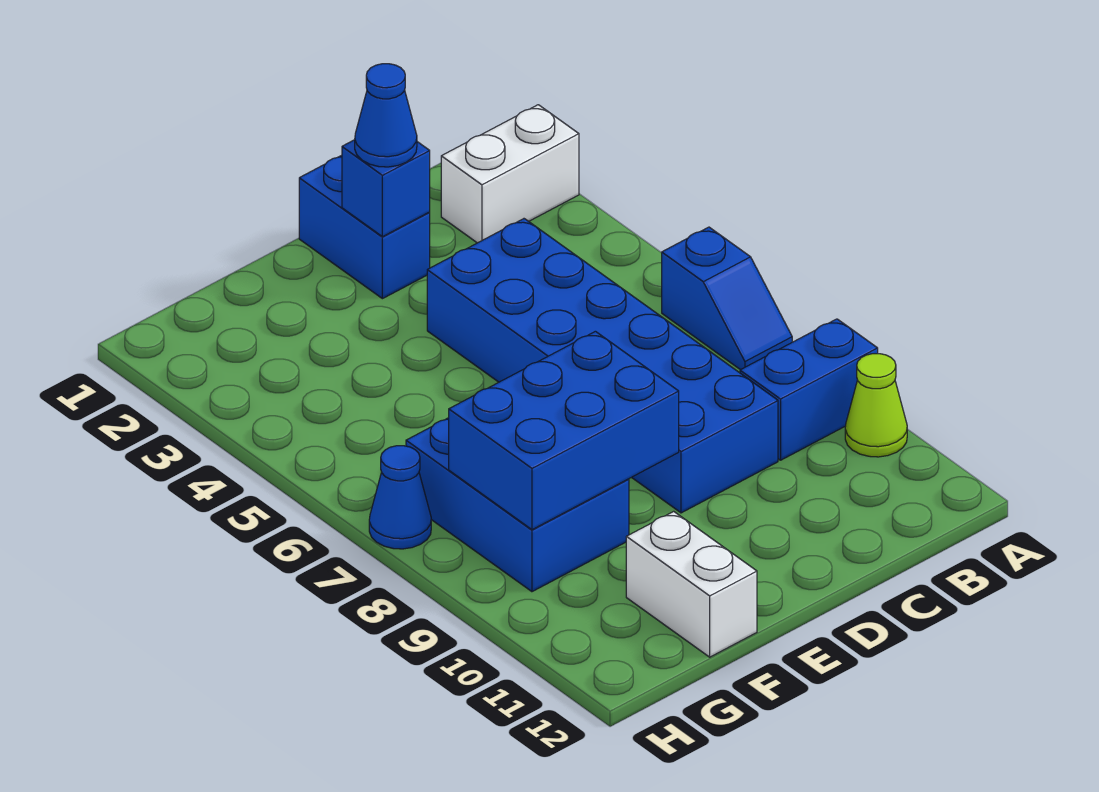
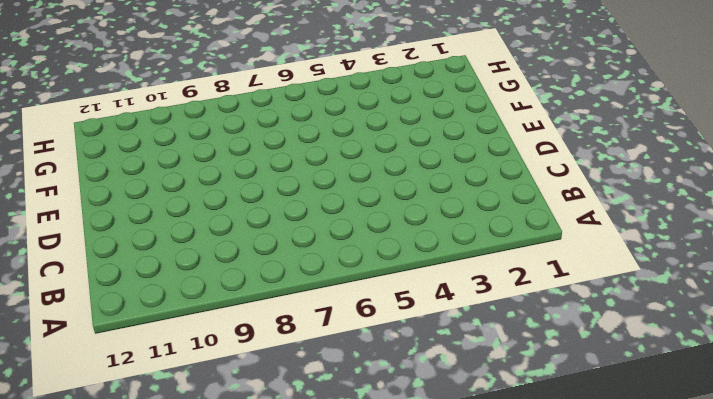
none -> white brick A2:B2 level 1
none -> blue slope A6:A7 level 1 top 6
none -> blue brick A9:B9 level 1

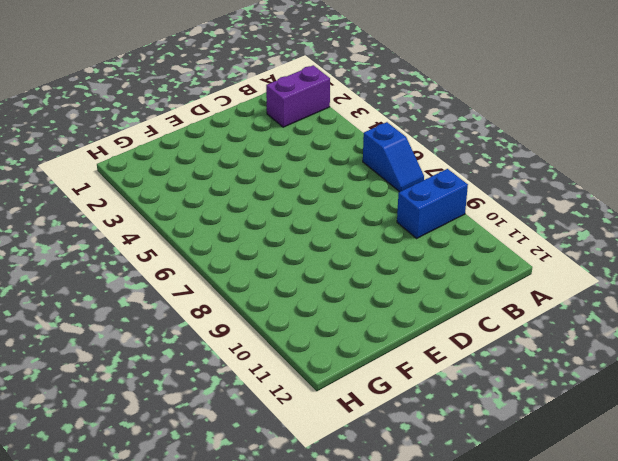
purple brick A2:B2 level 1 -> white brick A2:B2 level 1
none -> lime cone A10 level 1
none -> blue brick C4:D9 level 1
none -> blue brick D1:D2 level 1

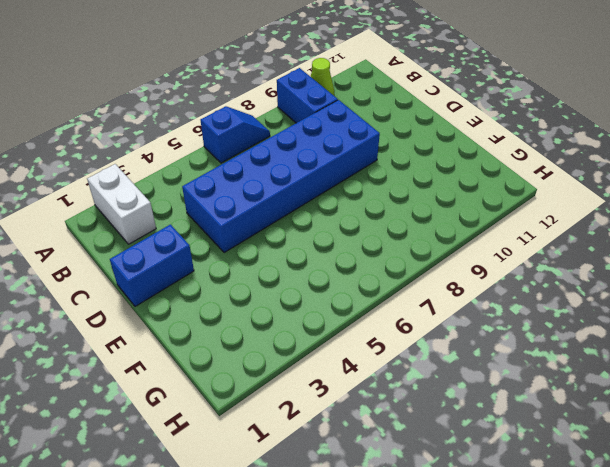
none -> blue brick F7:G9 level 1
none -> white brick F11:F12 level 1
none -> blue cone H7 level 1

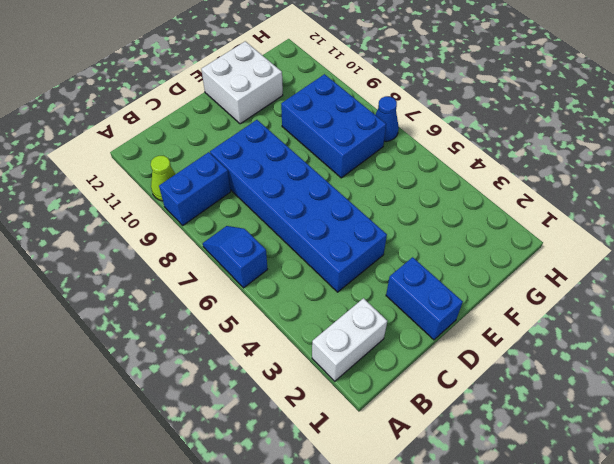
white brick E11:F12 level 1 -> white brick F11:F12 level 1
none -> blue brick D2 level 2
none -> blue brick E8:G9 level 2
none -> blue cone D2 level 3

